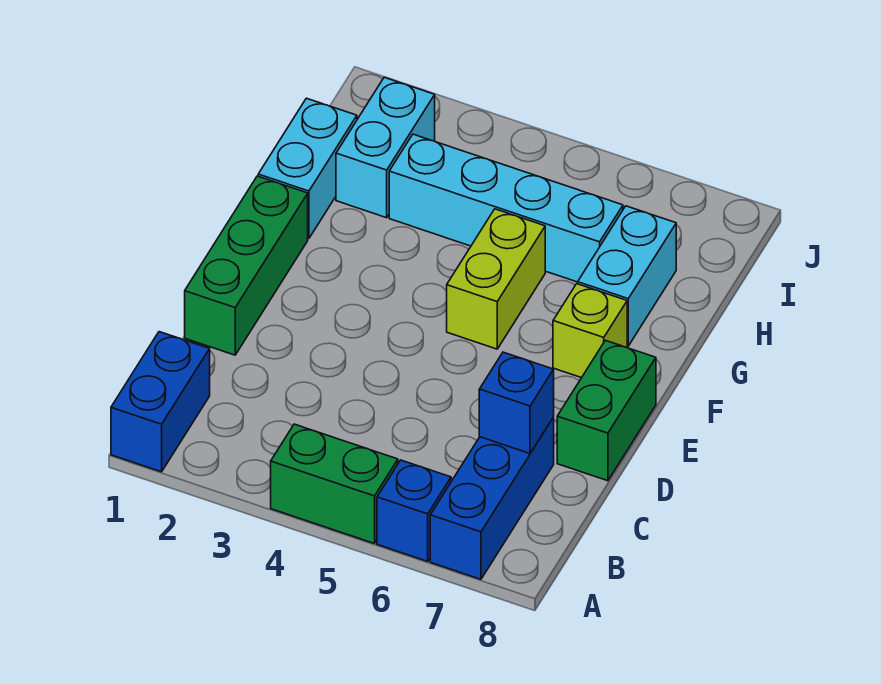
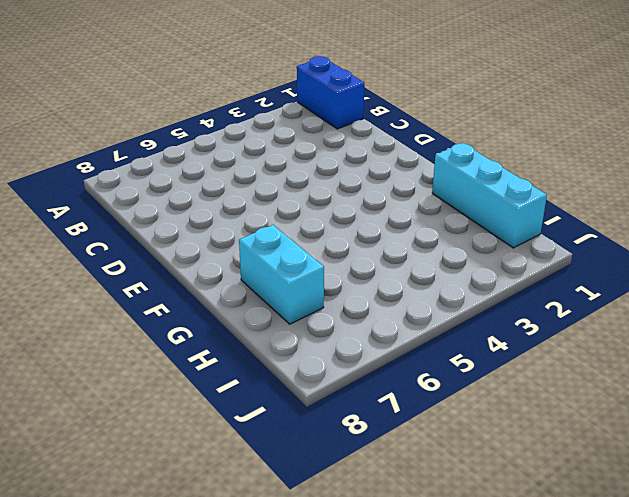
cyan brick G1:I1 level 1 -> cyan brick G1:H1 level 1
none -> green brick A4:A5 level 1
none -> blue brick A6 level 1
none -> blue brick A7:C7 level 1

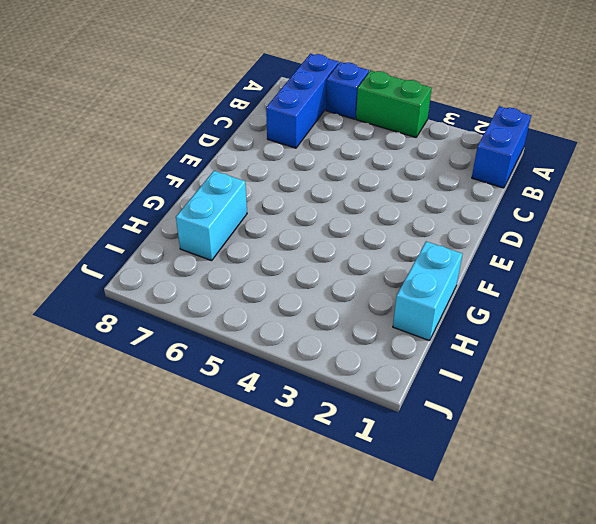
none -> green brick D1:F1 level 1
none -> green brick D8:E8 level 1
none -> lime brick F5:G5 level 1

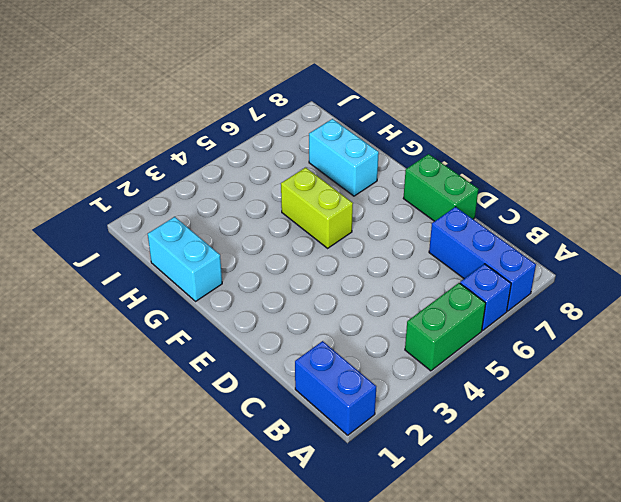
none -> green brick D1:F1 level 1
none -> lime brick F7 level 1
none -> cyan brick H2:I2 level 1

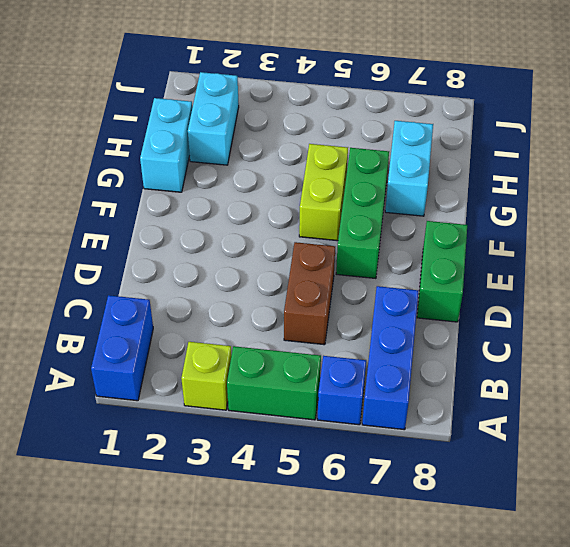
lime brick A3 level 1 -> lime brick F7 level 1
brown brick C5:D5 level 1 -> none
green brick E6:G6 level 1 -> green brick D1:F1 level 1
none -> cyan brick H3:H6 level 1
none -> blue brick C7 level 2

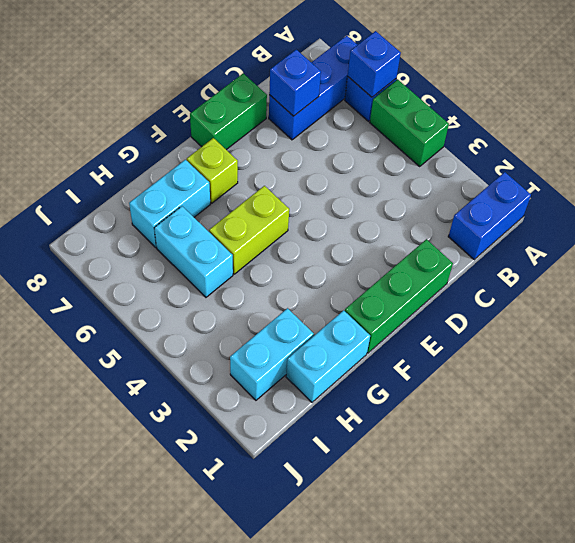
blue brick A6 level 2 -> none
cyan brick H5:H6 level 1 -> cyan brick H3:H6 level 1

